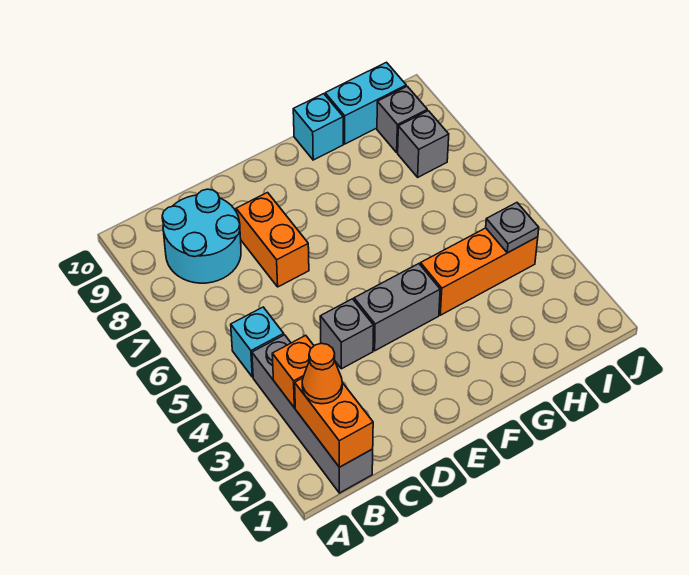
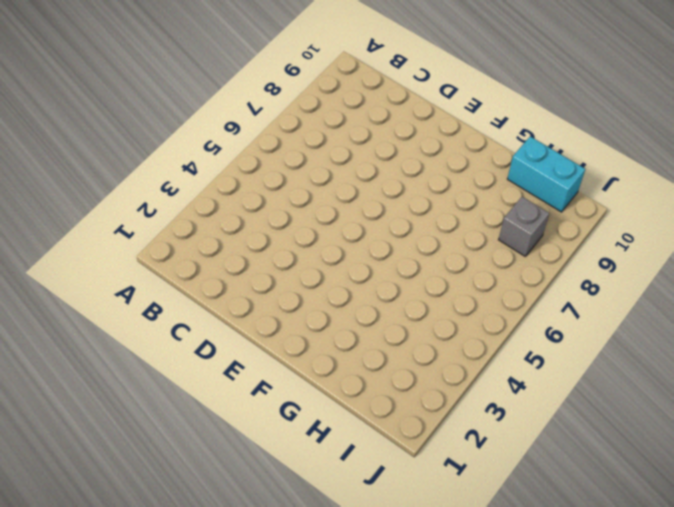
none -> grey brick B1:B4 level 1
none -> cyan brick B5 level 1
none -> cyan round brick B8:C9 level 1

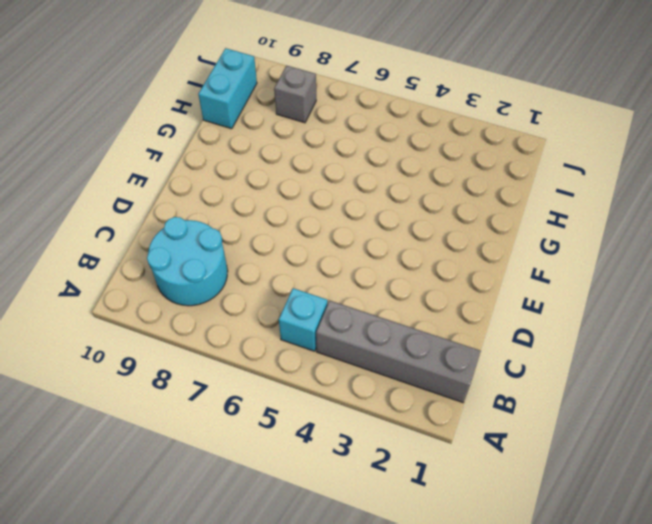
none -> grey brick D4 level 1
none -> orange brick D7:D8 level 1
none -> grey brick E4:F4 level 1

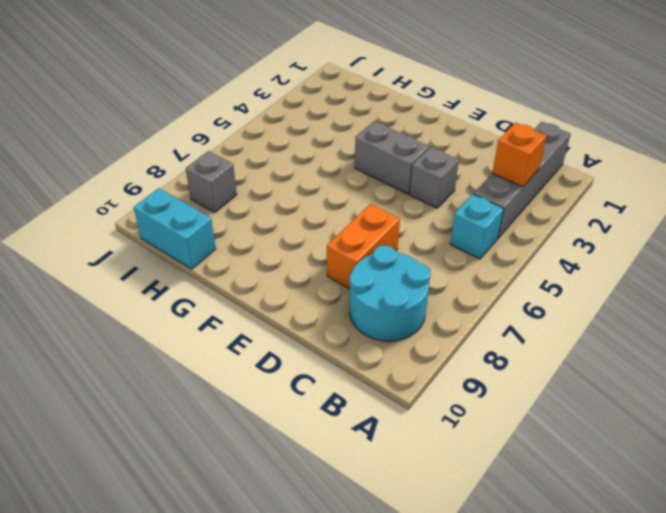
none -> orange brick G4:I4 level 1
none -> cyan brick G10 level 1
none -> grey brick I9 level 1

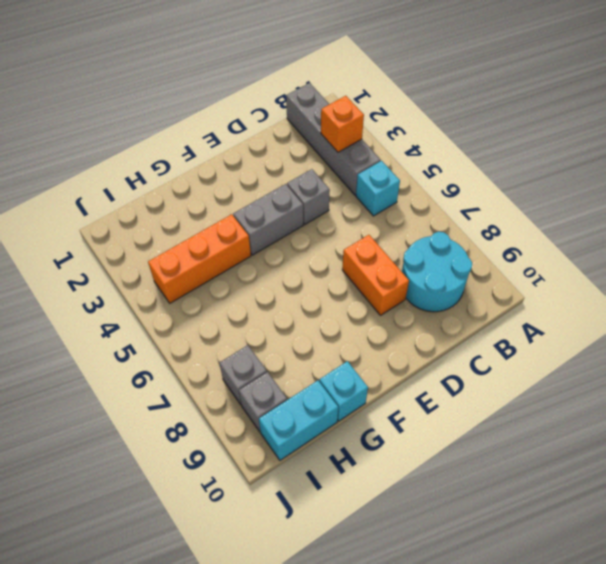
none -> orange brick B1:B2 level 2
none -> grey plate I4 level 2
none -> orange cone B2 level 3

